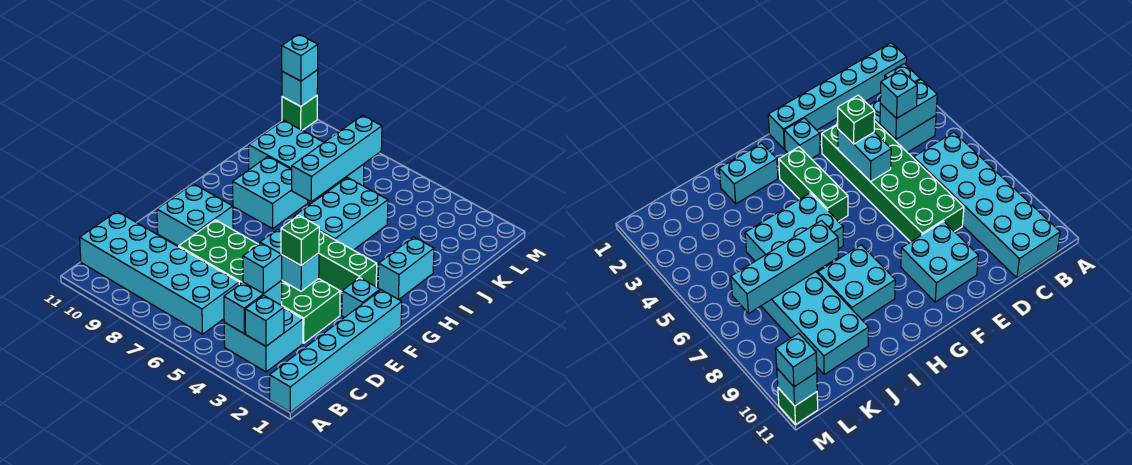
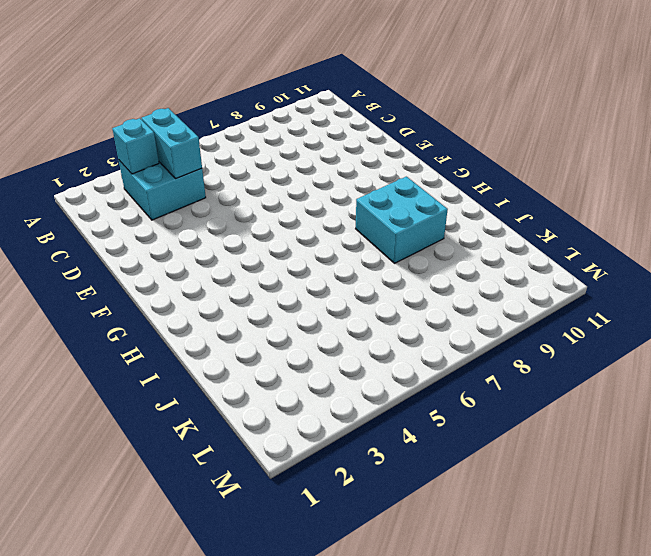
none -> cyan brick A1:F1 level 1
none -> cyan brick B6:C11 level 1
none -> green brick D3:E8 level 1

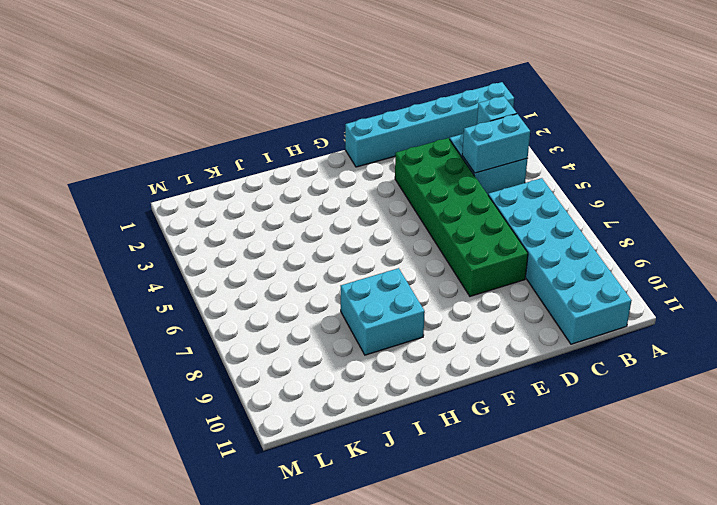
none -> cyan brick E9:F10 level 1
none -> cyan brick F2 level 1
none -> green brick G3:G5 level 1

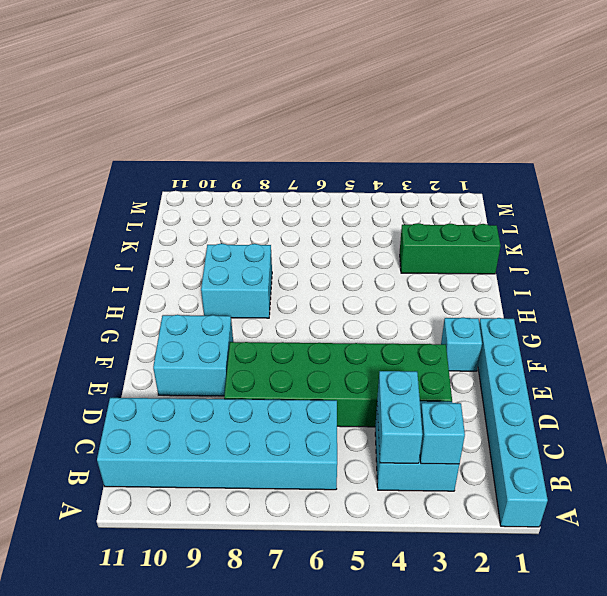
green brick J1:J3 level 1 -> green brick G3:G5 level 1
none -> cyan brick H2:I2 level 1
none -> cyan brick H5:J6 level 1
none -> cyan brick J7:K10 level 1

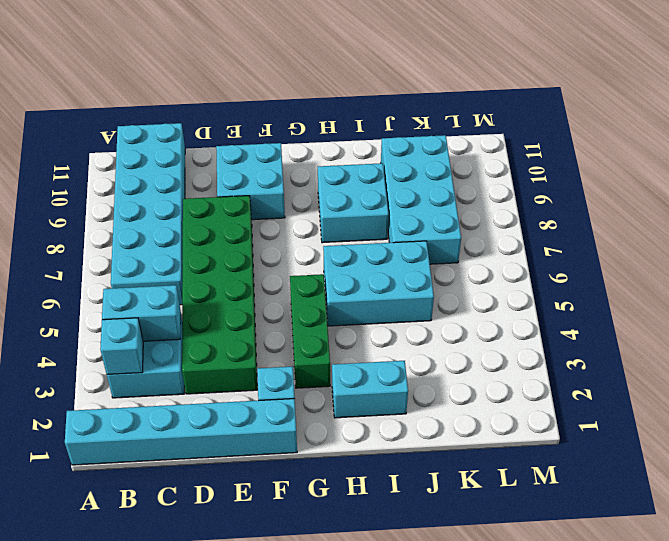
none -> green brick M11 level 1
none -> cyan brick E4:E5 level 2
none -> cyan brick I7:L7 level 2

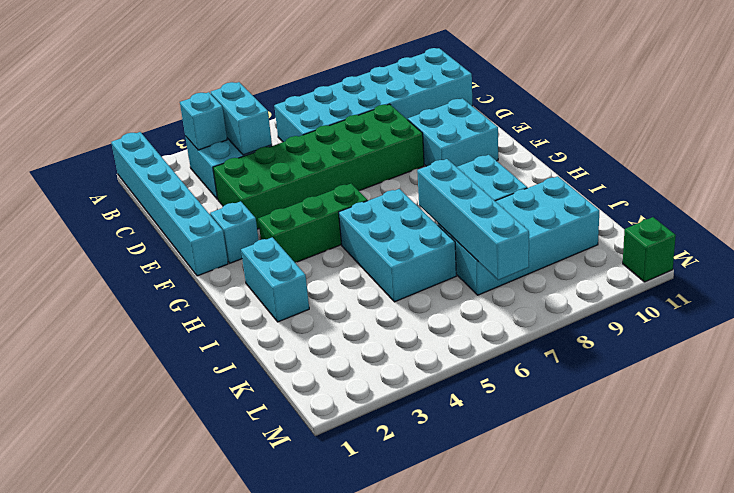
none -> cyan brick E4:E5 level 2
none -> cyan brick M11 level 2
none -> cyan brick C4 level 3

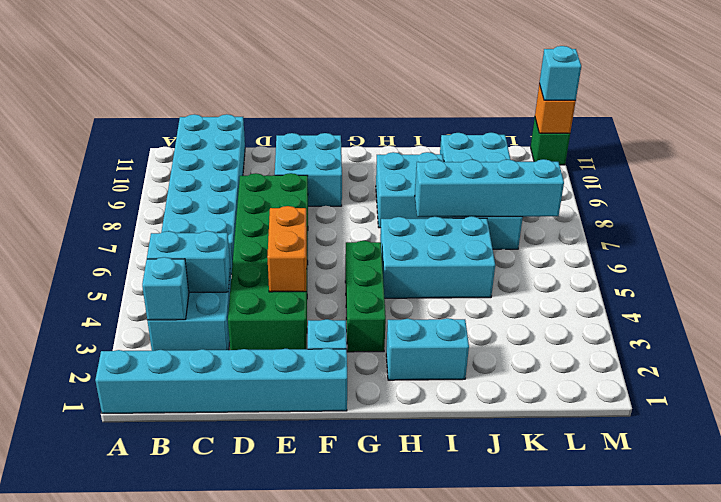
orange brick E4:E5 level 2 -> cyan brick E4:E5 level 2
orange brick M11 level 2 -> cyan brick M11 level 2
none -> cyan brick C4 level 3
none -> green brick E4 level 3

